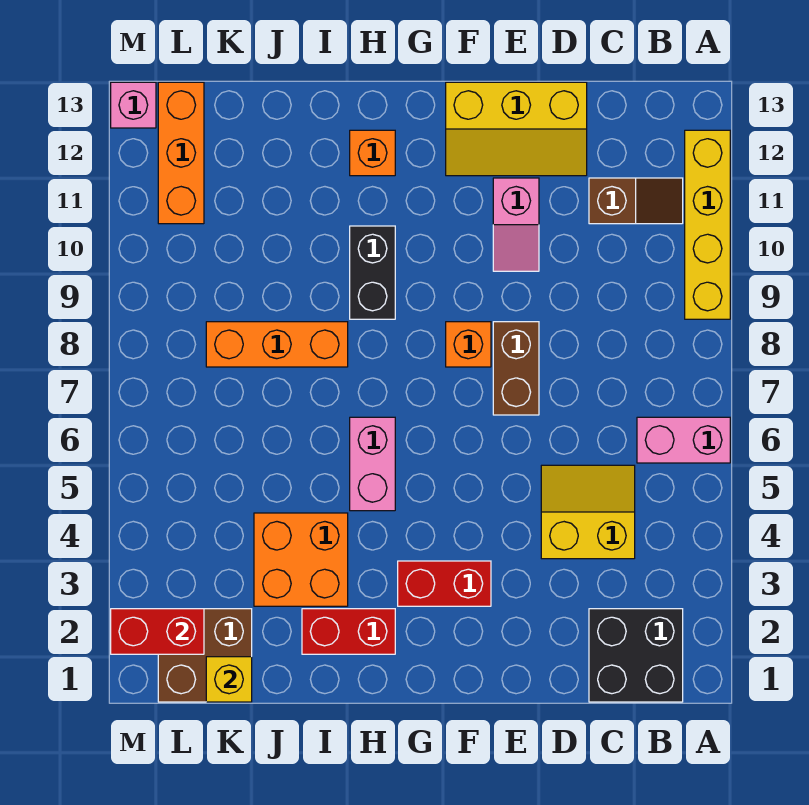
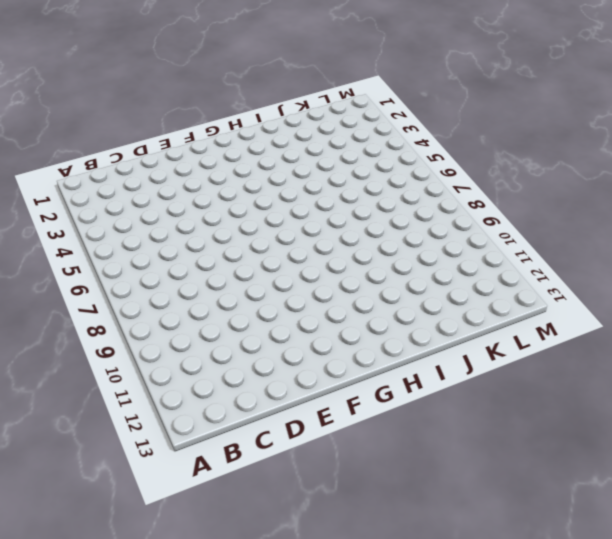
none -> pink brick A6:B6 level 1
none -> yellow brick A9:A12 level 1
none -> black brick B1:C2 level 1

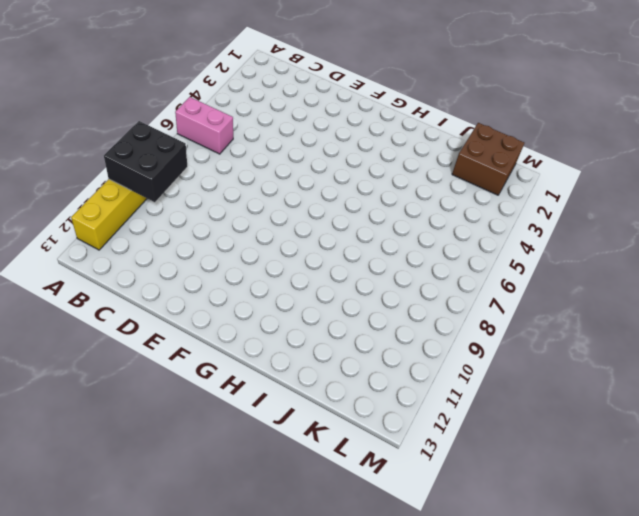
black brick A9:B10 level 2 -> black brick B1:C2 level 1
none -> brown slope B11:C11 level 1 top C
none -> yellow slope C4:D5 level 1 top 4
none -> yellow slope D12:F13 level 1 top 13

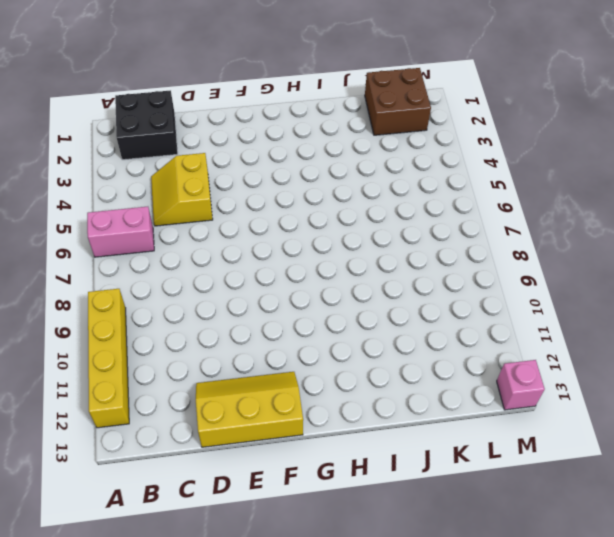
yellow slope C4:D5 level 1 top D -> yellow slope C4:D5 level 1 top 4
none -> brown slope B11:C11 level 1 top C
none -> brown brick E7:E8 level 1
none -> pink slope E10:E11 level 1 top 11

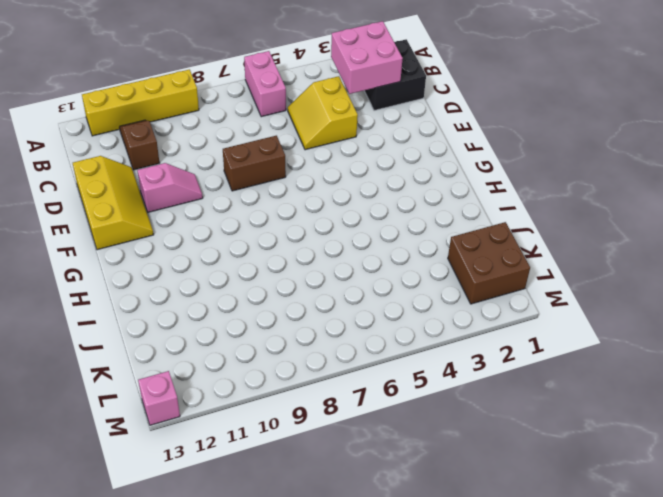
pink brick B2:C3 level 2 -> none
none -> red brick F3:G3 level 1
none -> orange brick F8 level 1
none -> red brick H2:I2 level 1

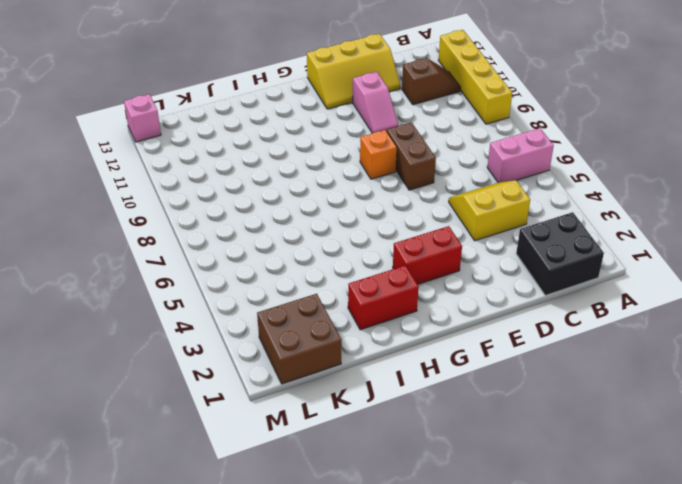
none -> pink brick H5:H6 level 1
none -> black brick H9:H10 level 1
none -> orange brick H12 level 1

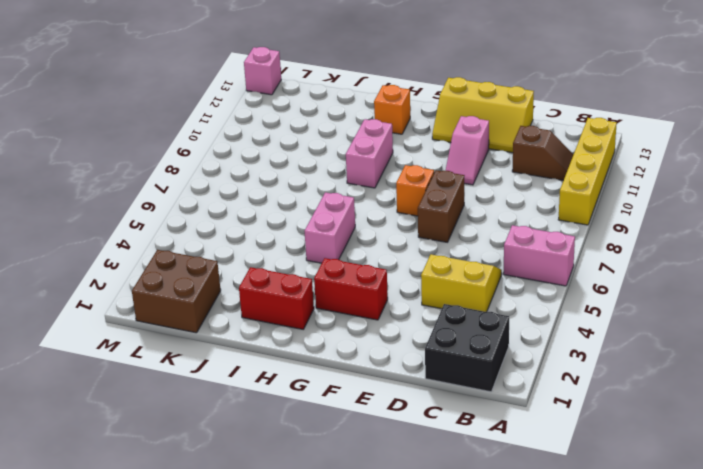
pink brick H9:H10 level 1 -> black brick H9:H10 level 1
none -> orange brick I3:J4 level 1
none -> orange brick I8:K8 level 1
none -> orange brick L11:L13 level 1

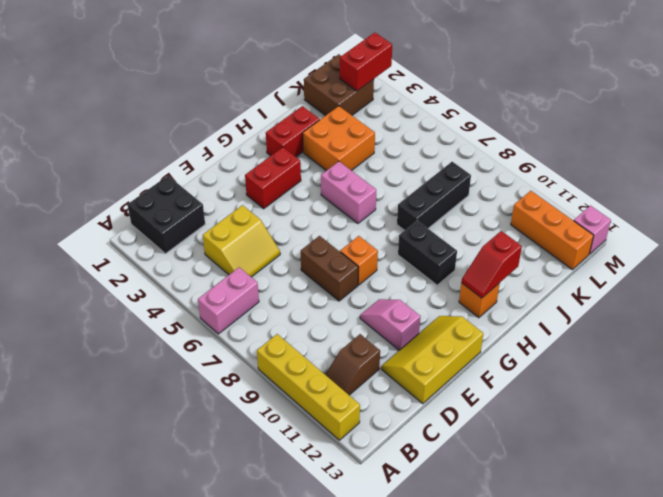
red slope H12:I12 level 2 top I -> none
black brick I8:K8 level 1 -> orange brick I8:K8 level 1
none -> yellow brick K1 level 2

